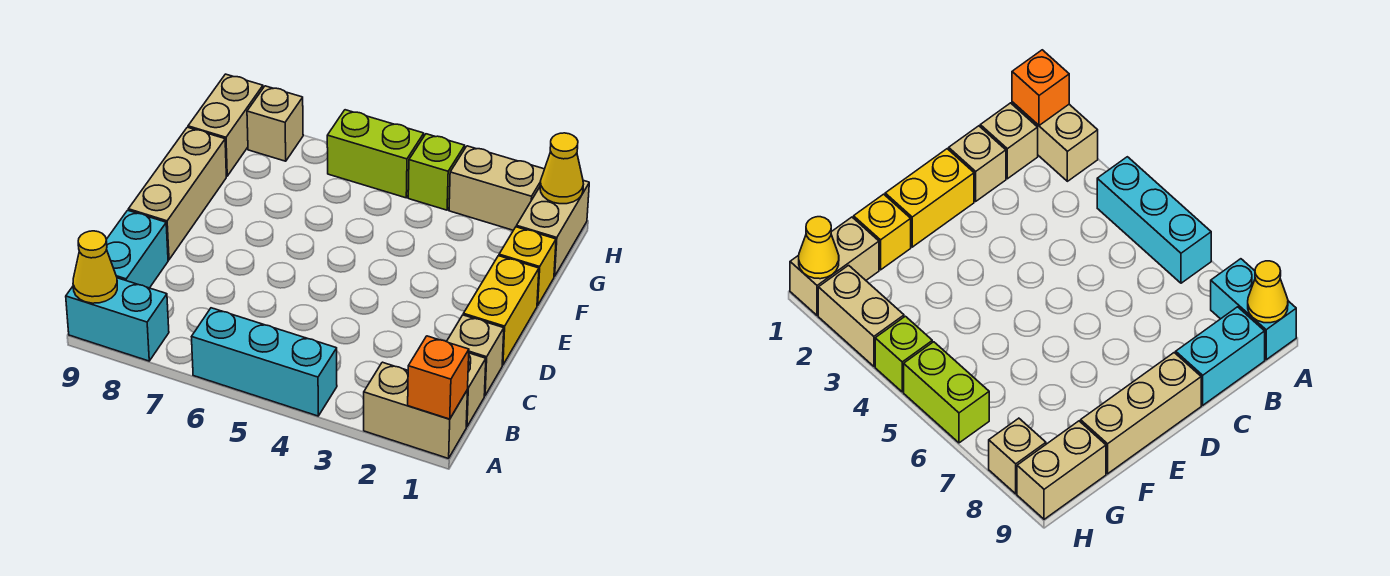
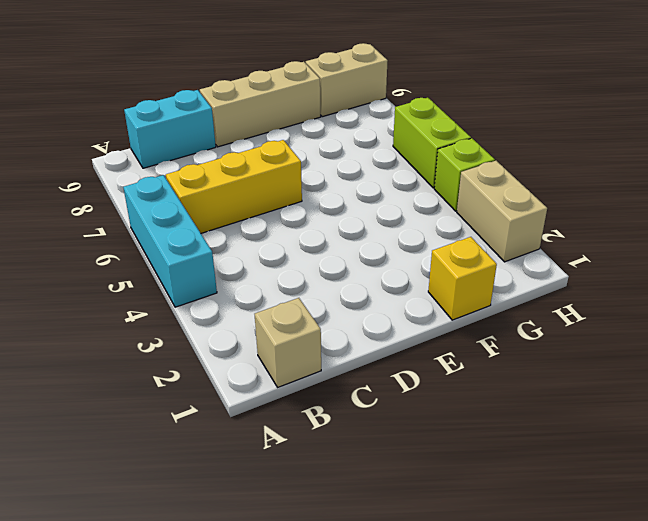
yellow brick B6:D6 level 1 -> none
none -> tan brick A1:A2 level 1
none -> cyan brick A8:A9 level 1
none -> tan brick C1 level 1

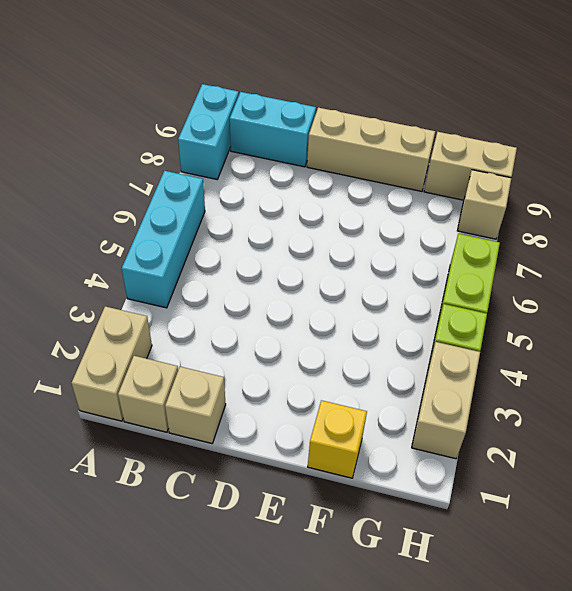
none -> yellow brick D1:E1 level 1
none -> tan brick G1:H1 level 1
none -> orange brick A1 level 2

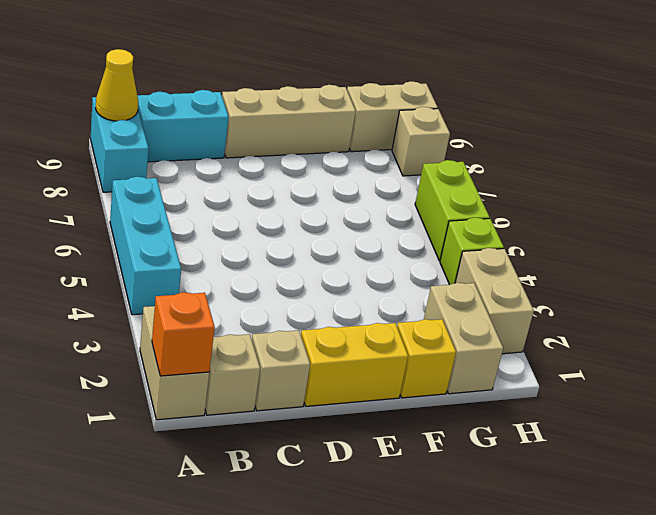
tan brick G1:G2 level 1 -> tan brick G1:H1 level 1
none -> yellow cone H1 level 2

